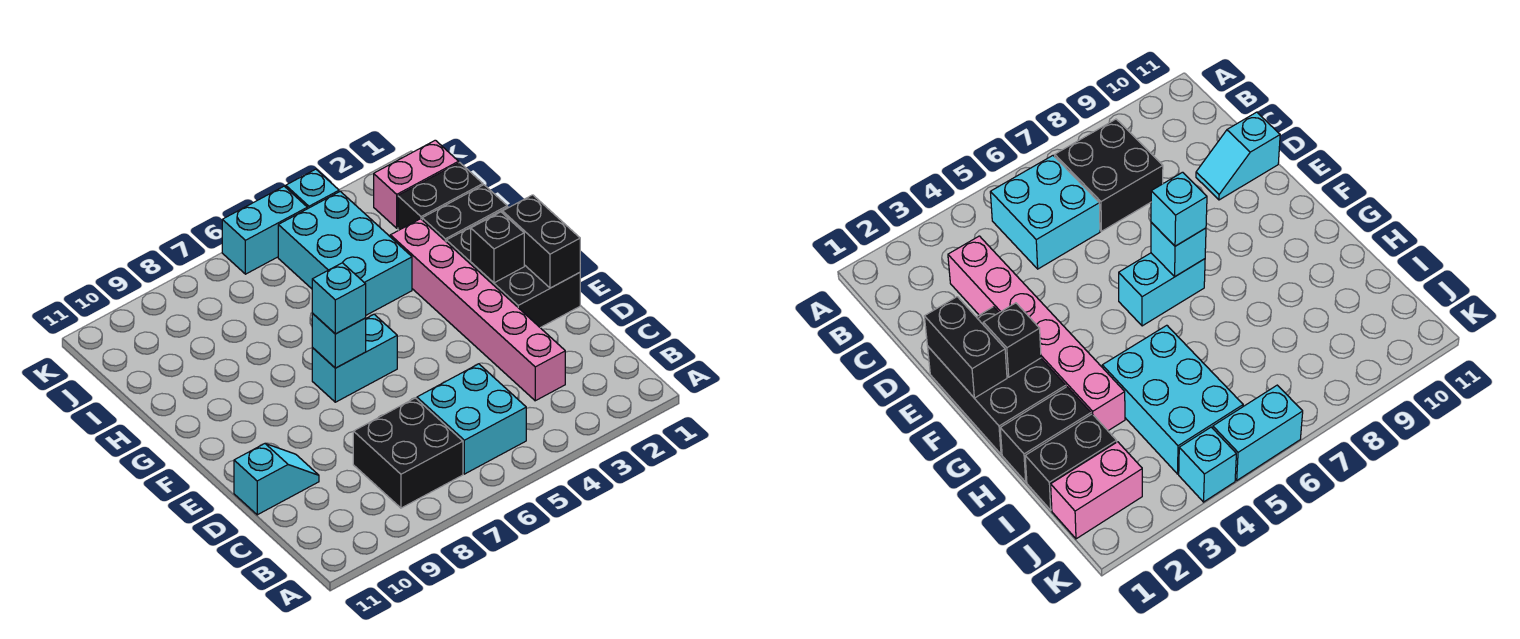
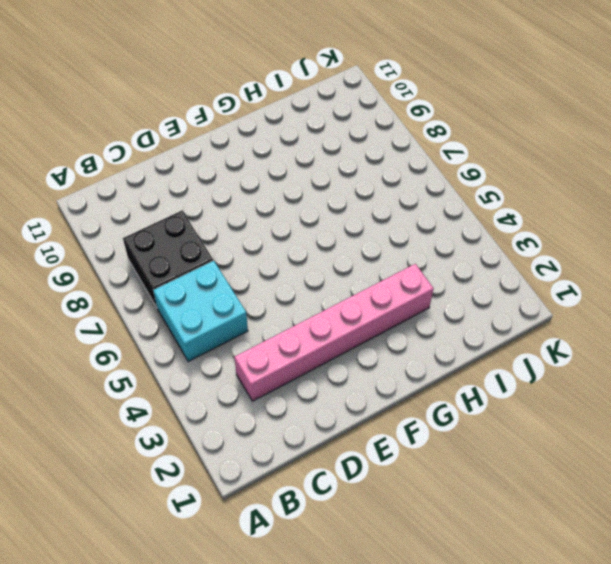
none -> cyan slope D10:D11 level 1 top 11
none -> black brick E1:G2 level 1
none -> cyan brick F6:F7 level 1

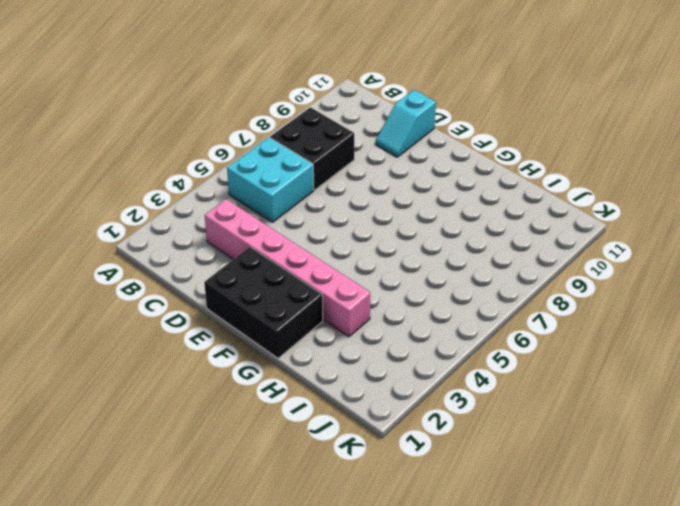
none -> cyan brick F6:F7 level 1
none -> black brick H1:H2 level 1
none -> cyan brick H4:J5 level 1

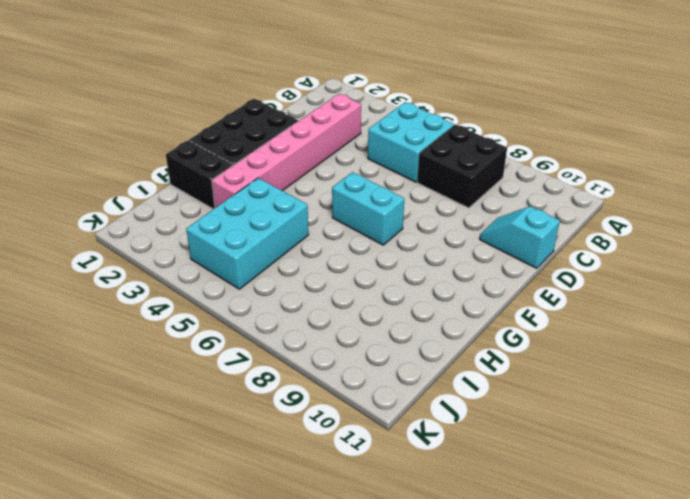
none -> black brick I1:I2 level 1
none -> pink brick J1:J2 level 1
none -> cyan brick K4 level 1

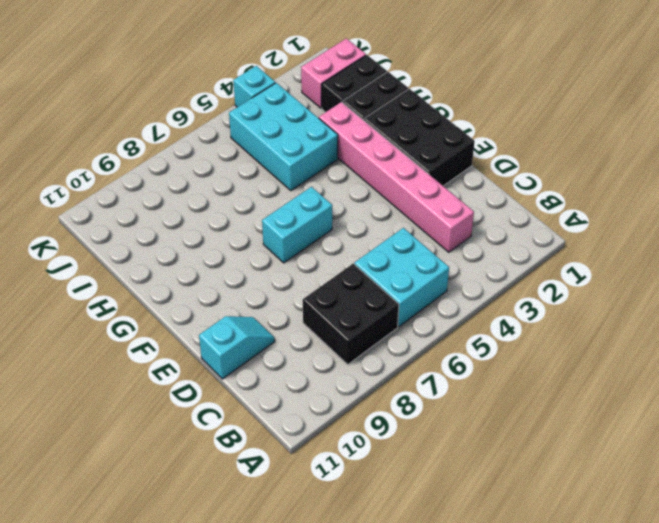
none -> cyan brick K5:K6 level 1
none -> black brick E1:F1 level 2
none -> black brick F2 level 2

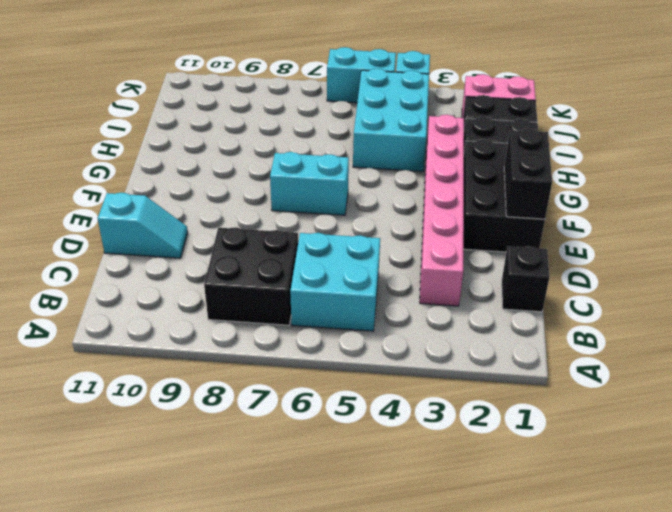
black brick C1 level 1 -> black brick F2 level 2
none -> cyan brick F7 level 2
none -> cyan brick F7 level 3

